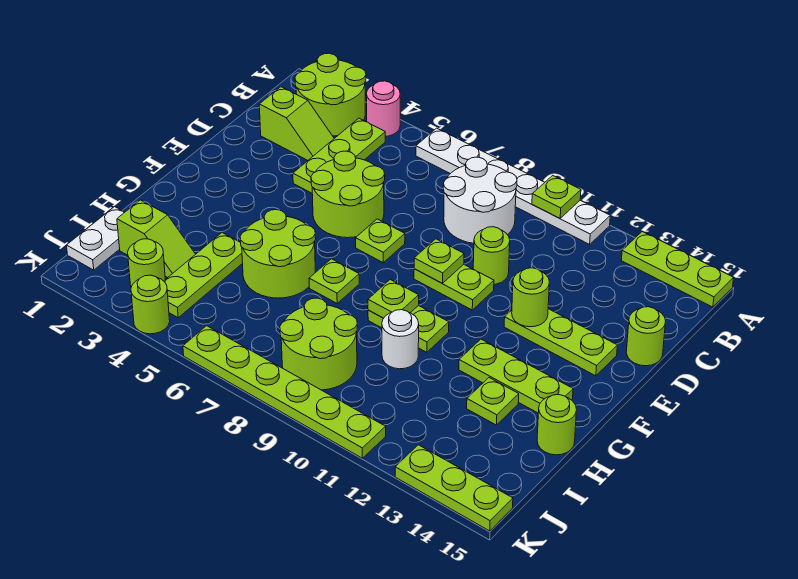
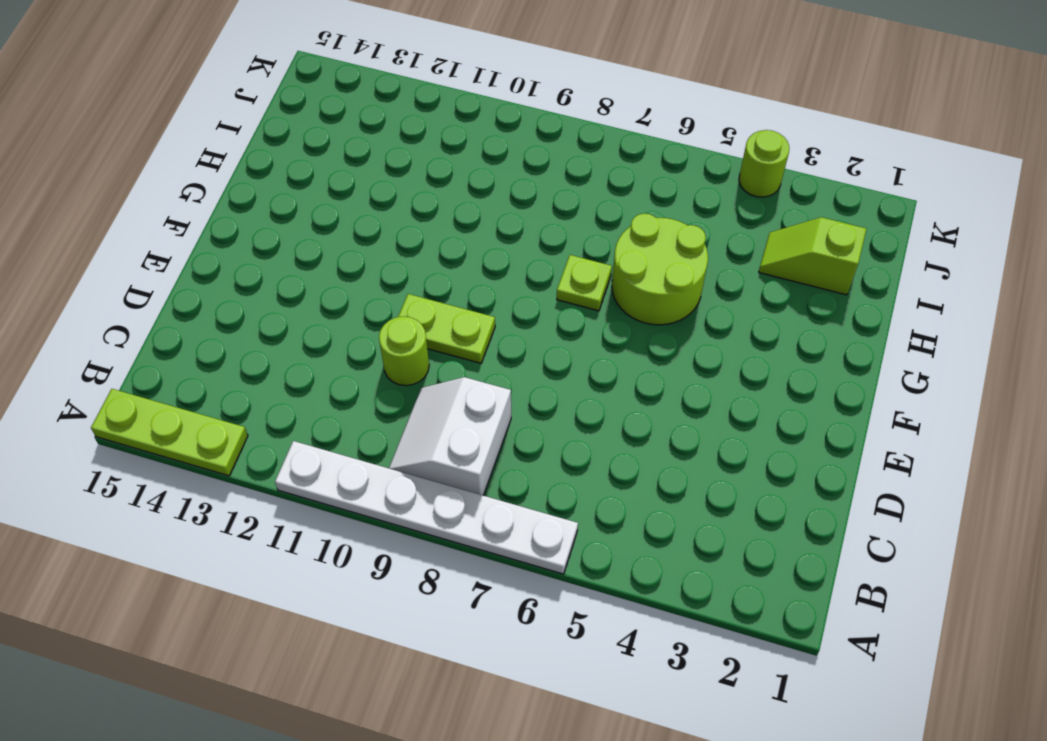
white slope B8:C9 level 1 top 8 -> white round brick B8:C9 level 1
none -> lime round brick A2:B3 level 1
none -> pink round brick A4 level 1
none -> lime plate B4:D4 level 1
none -> lime slope C2:C3 level 1 top 2

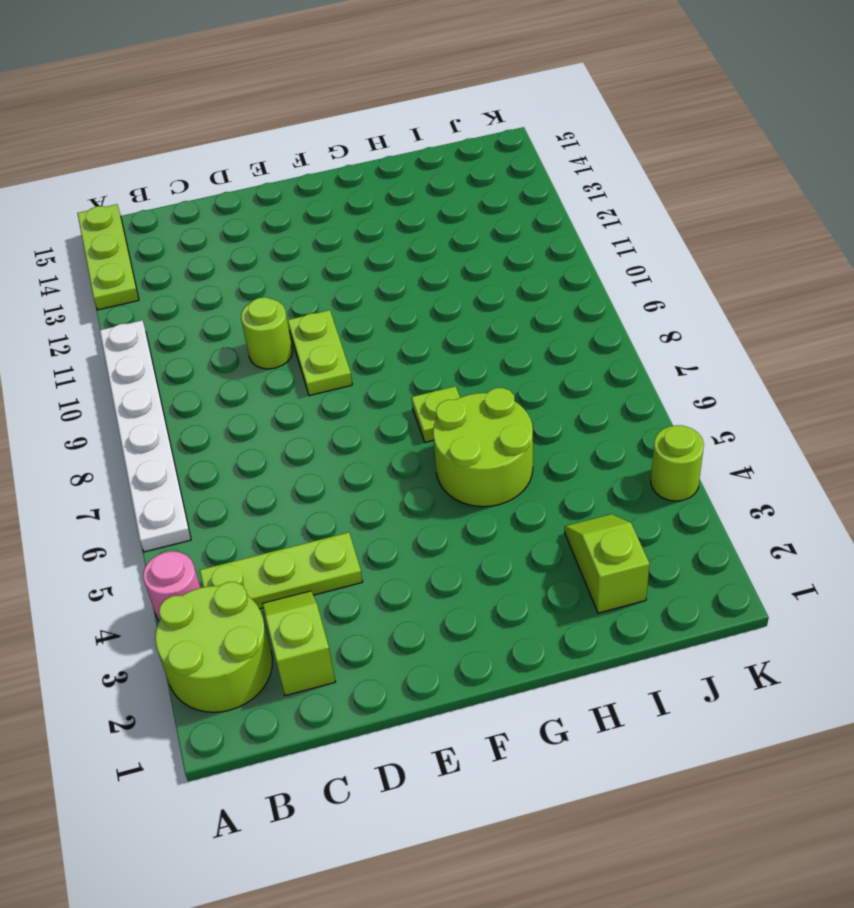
none -> white round brick B8:C9 level 1
none -> lime round brick D5:E6 level 1
none -> lime round brick D15 level 1
none -> lime plate E7 level 1

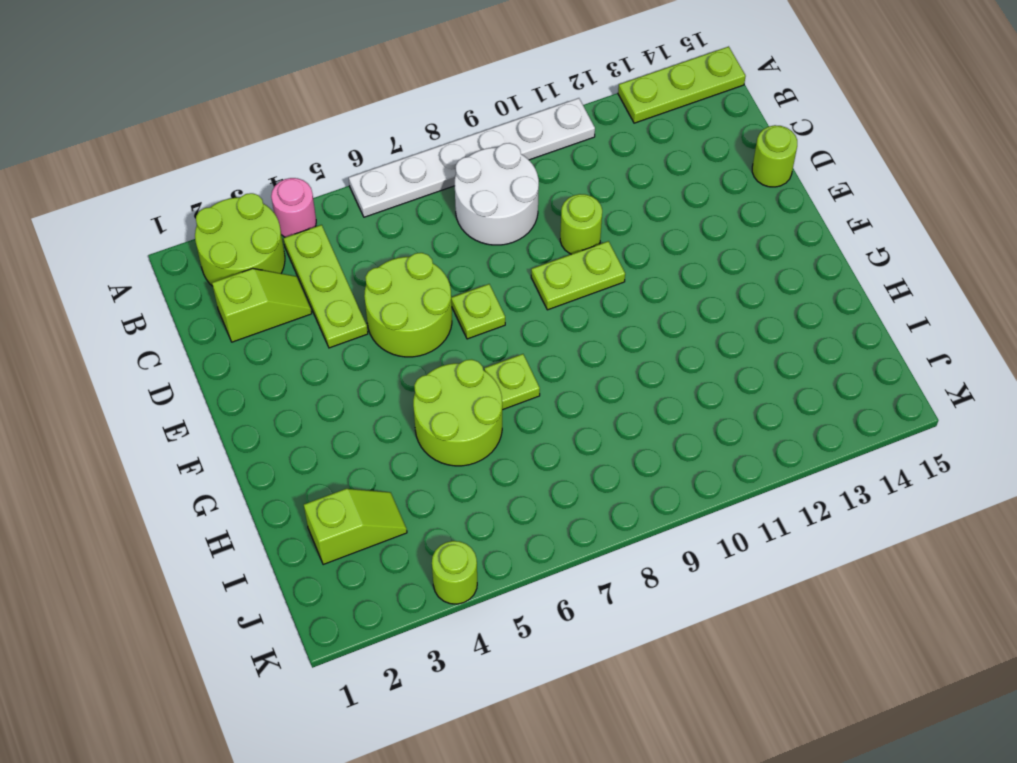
none -> lime plate E12:E14 level 1
none -> lime plate G9:G10 level 1
none -> lime plate G12:G14 level 1
none -> lime plate H4:J4 level 1

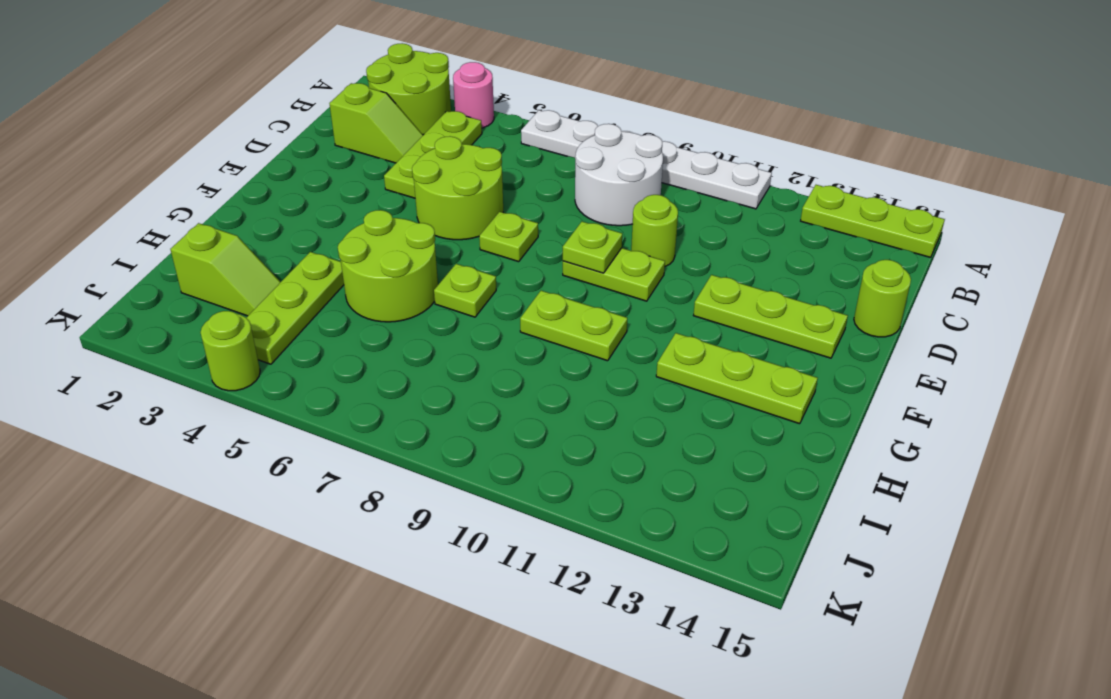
none -> white round brick H10 level 1
none -> lime plate H13 level 1
none -> lime round brick H15 level 1
none -> white plate I1:J1 level 1

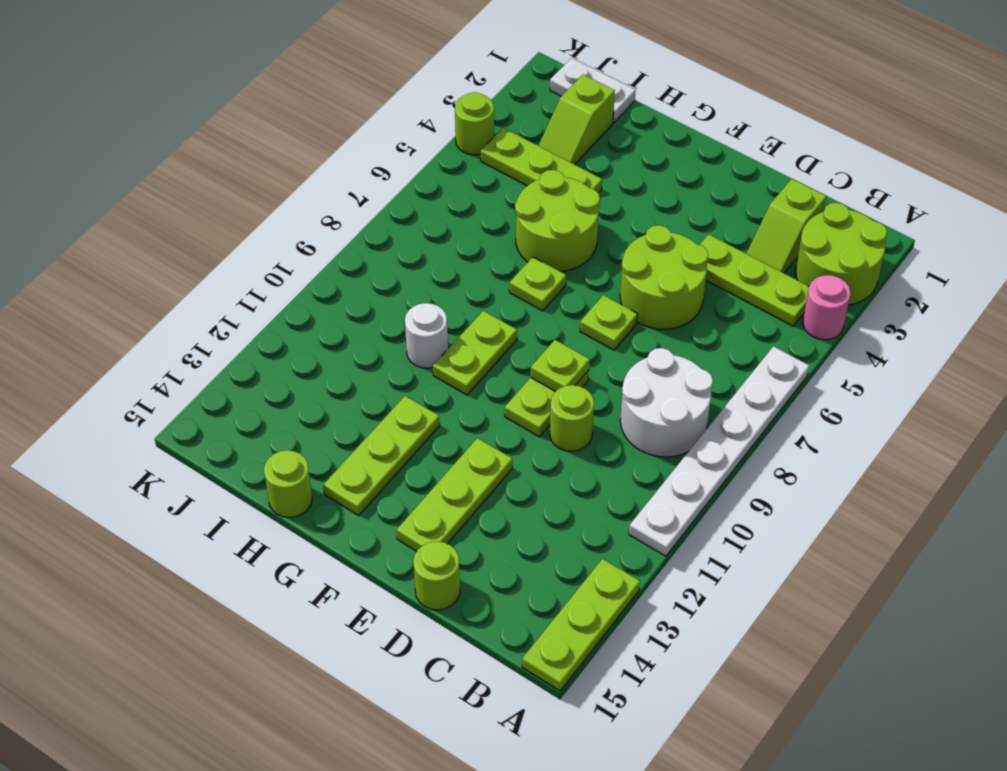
none -> lime plate H13 level 1
none -> lime round brick I8:J9 level 1
none -> lime round brick J3 level 1
none -> lime plate K6:K11 level 1

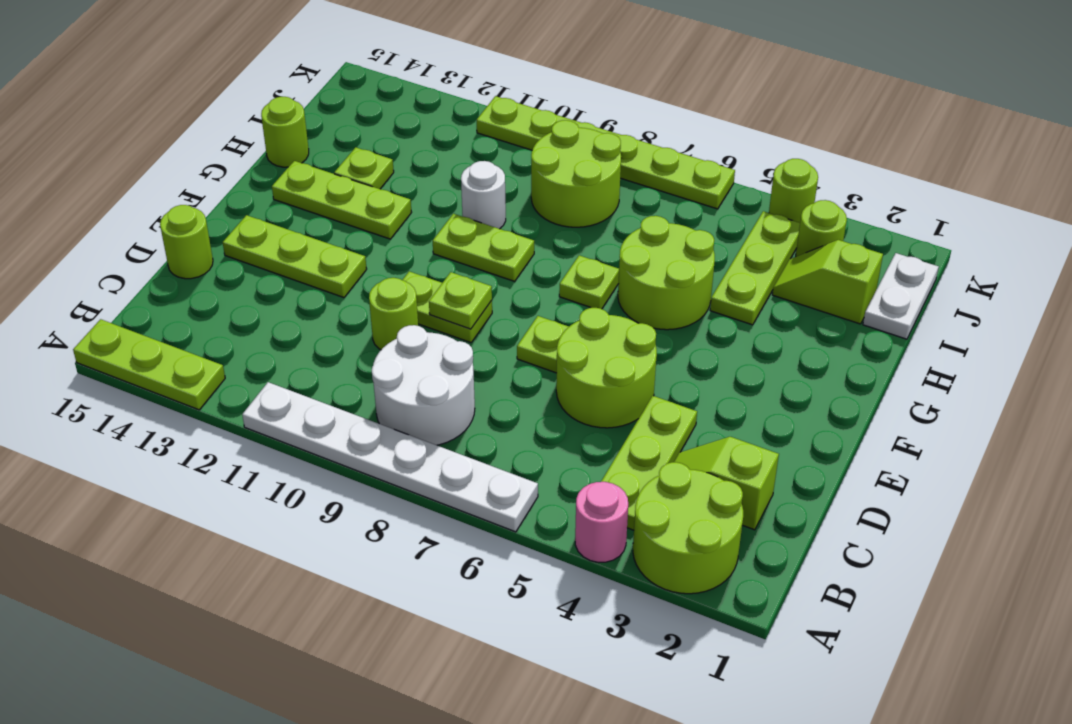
none -> lime plate K13:K15 level 1
none -> lime plate A10 level 2
none -> lime round brick E12 level 2
none -> lime plate G9 level 2

